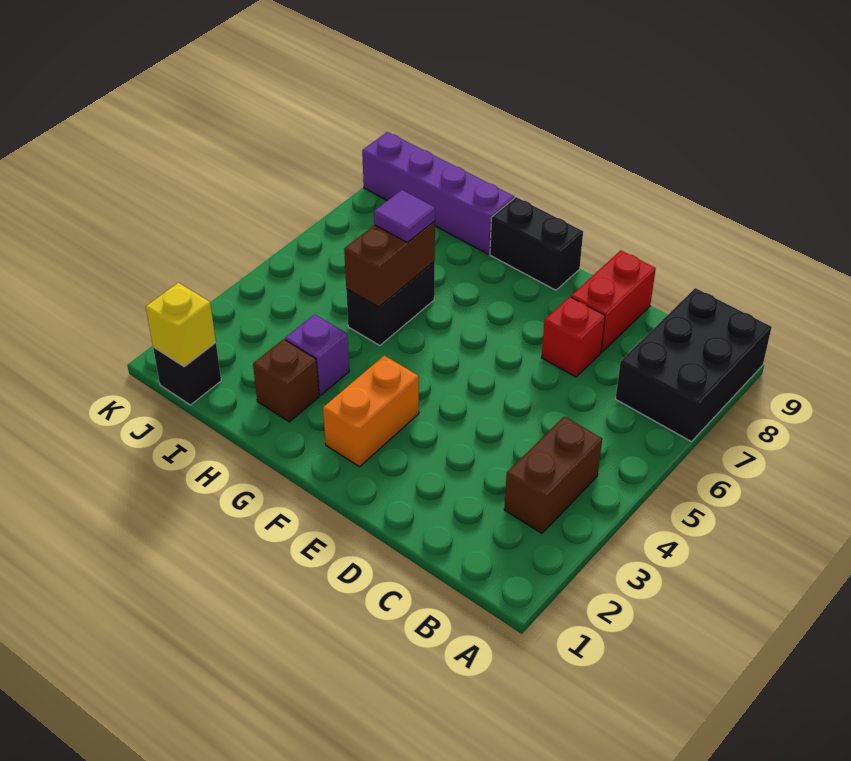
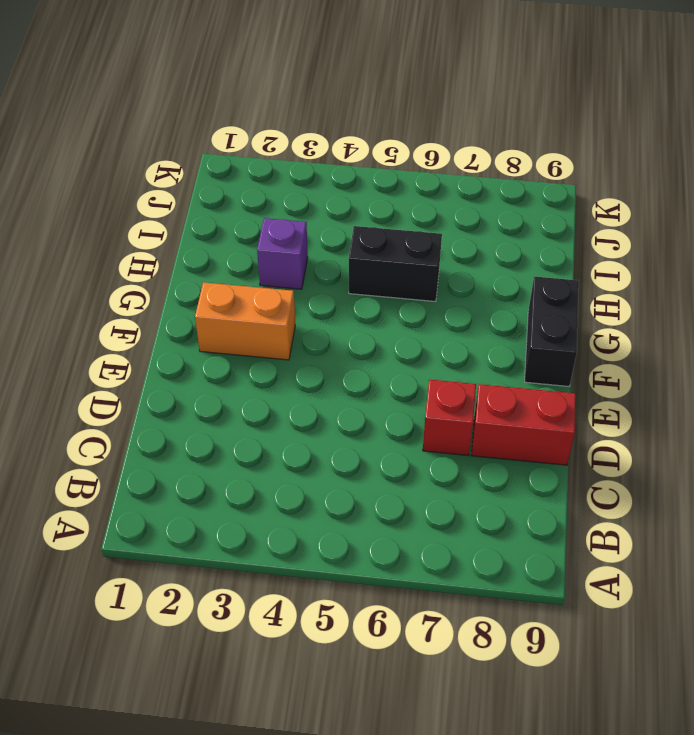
none -> black brick A7:B9 level 1
none -> brown brick B3:B4 level 1
none -> brown brick H2 level 1

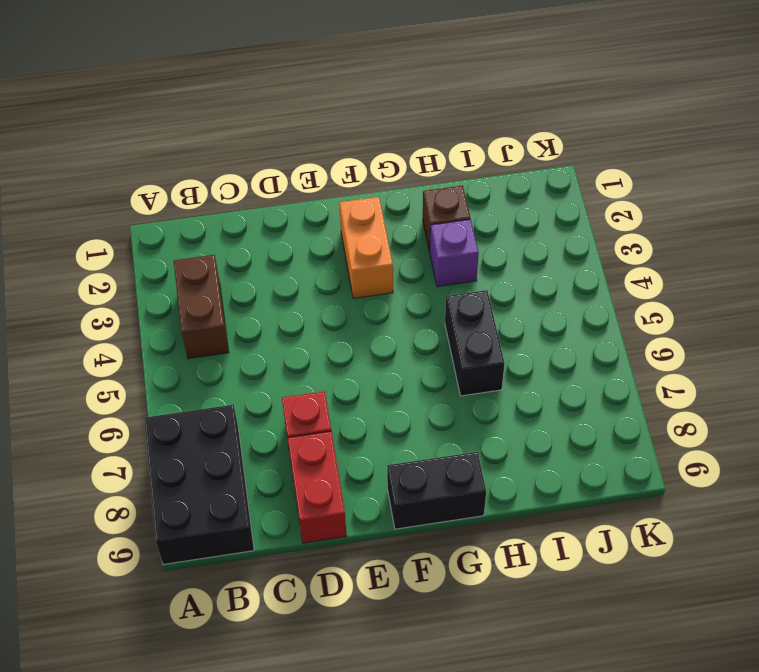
none -> purple brick H9:K9 level 1
none -> black brick J1 level 1
none -> brown brick H5:H6 level 2

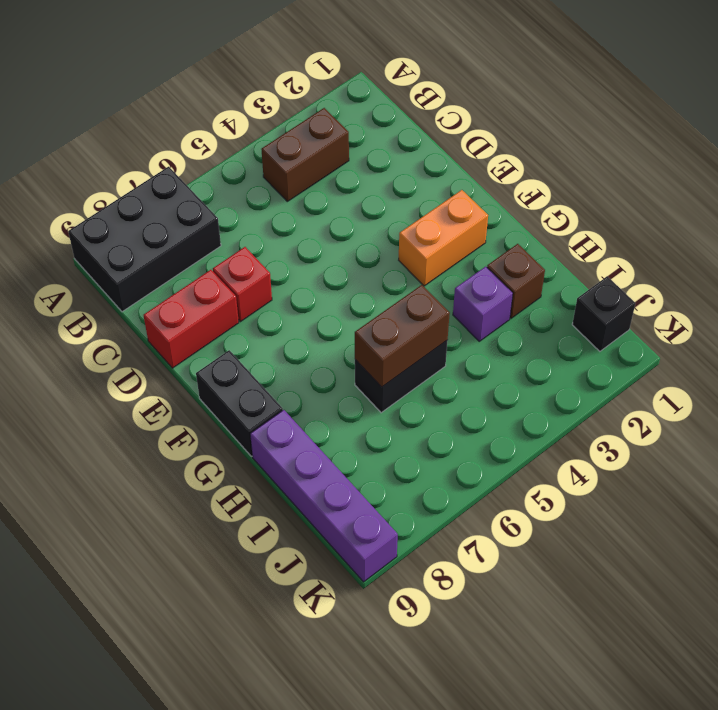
none -> yellow brick J1 level 2
none -> purple tile H6 level 3

